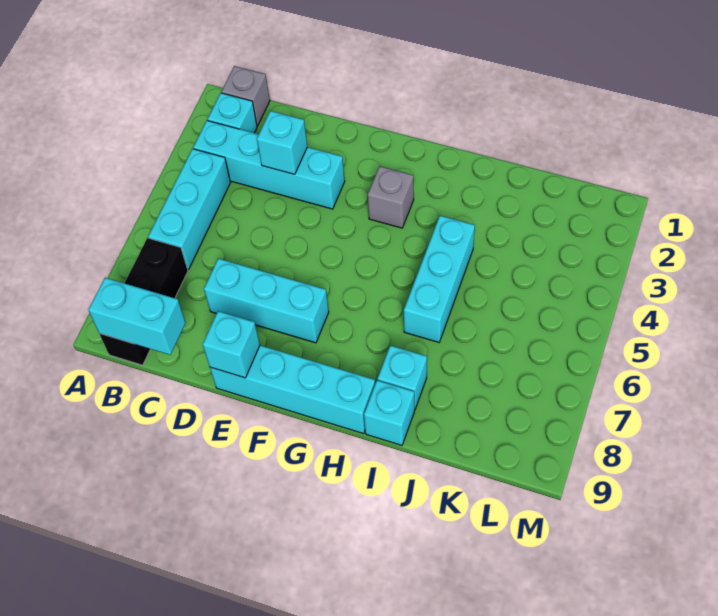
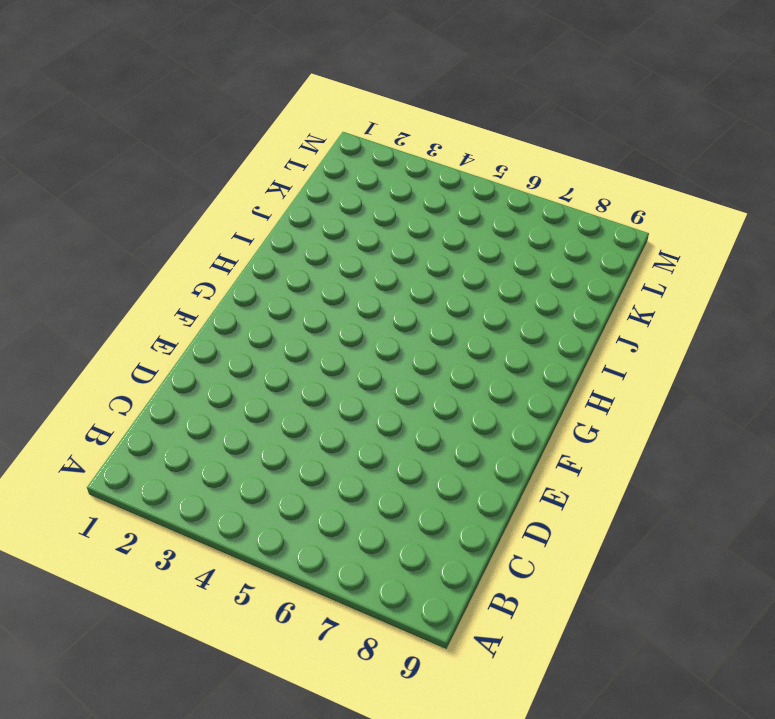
none -> grey brick B1 level 1
none -> cyan brick B2 level 1
none -> cyan brick B3:E3 level 1

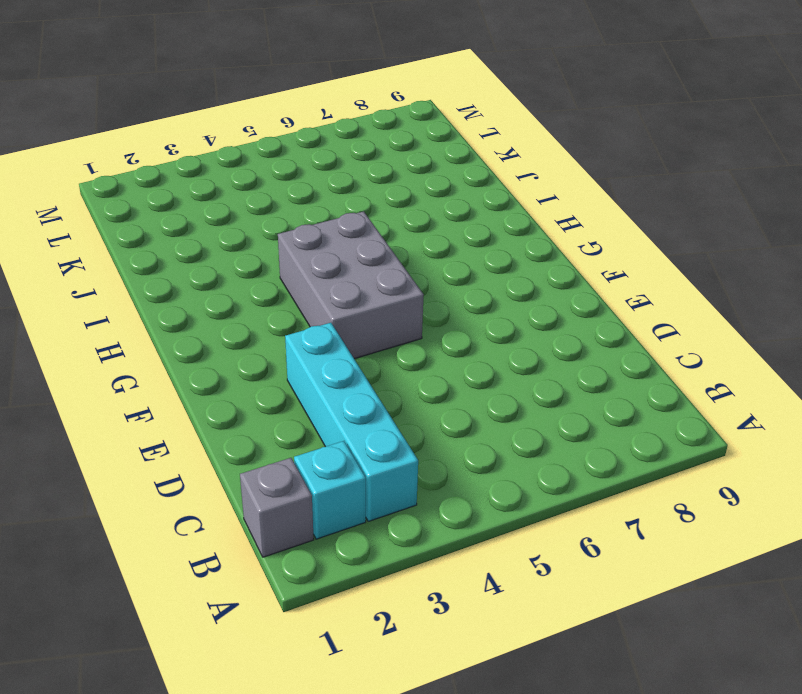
grey brick F4:H5 level 1 -> none
none -> cyan brick B4:B6 level 1
none -> black brick B7:B9 level 1
none -> cyan brick D7:F7 level 1

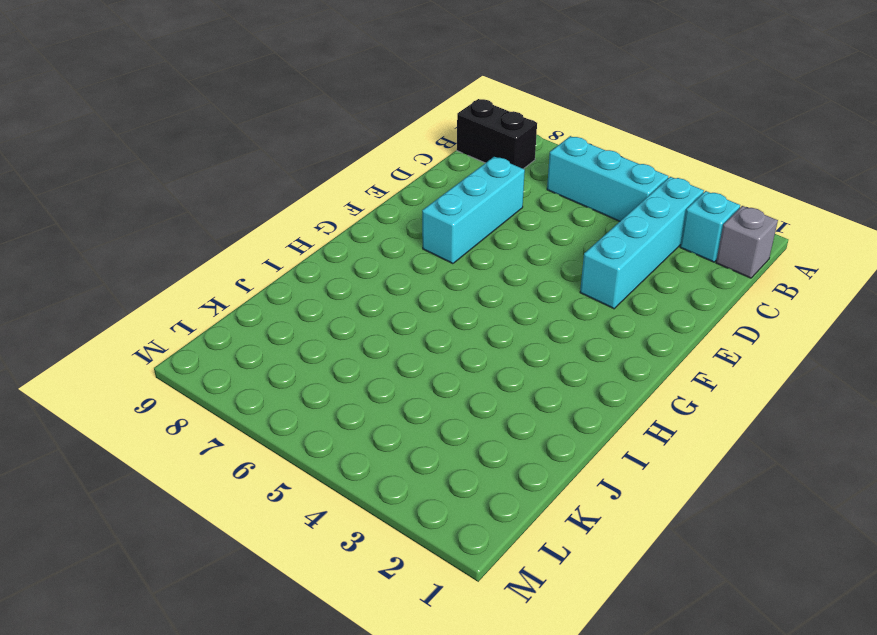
black brick B8:B9 level 1 -> black brick B7:B9 level 1
none -> cyan brick E9:H9 level 1
none -> grey brick G3 level 1
none -> cyan brick I4:I6 level 1

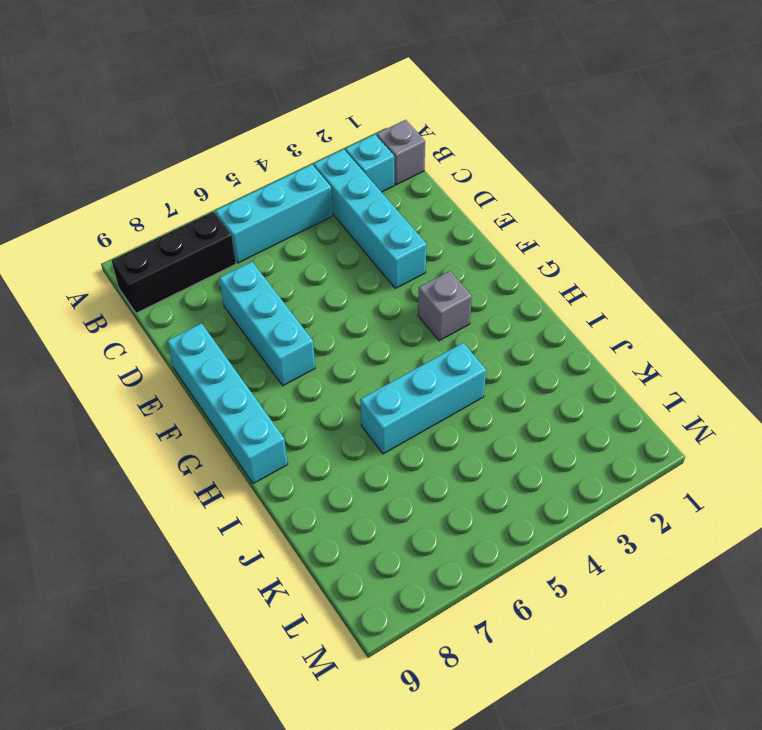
none -> cyan brick I8 level 1
none -> cyan brick I9 level 1
none -> cyan brick B9:C9 level 2

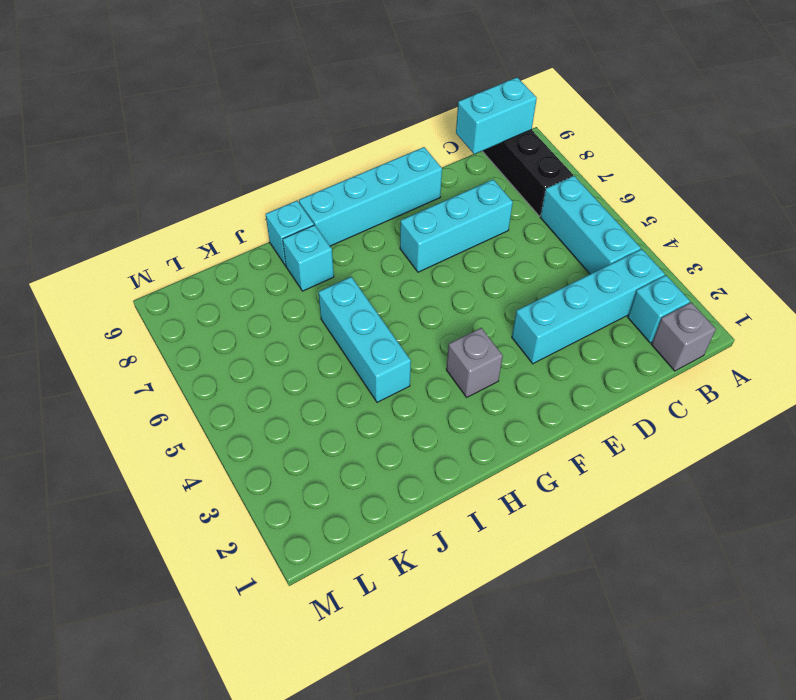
none -> cyan brick D3 level 2
none -> cyan brick E9 level 2

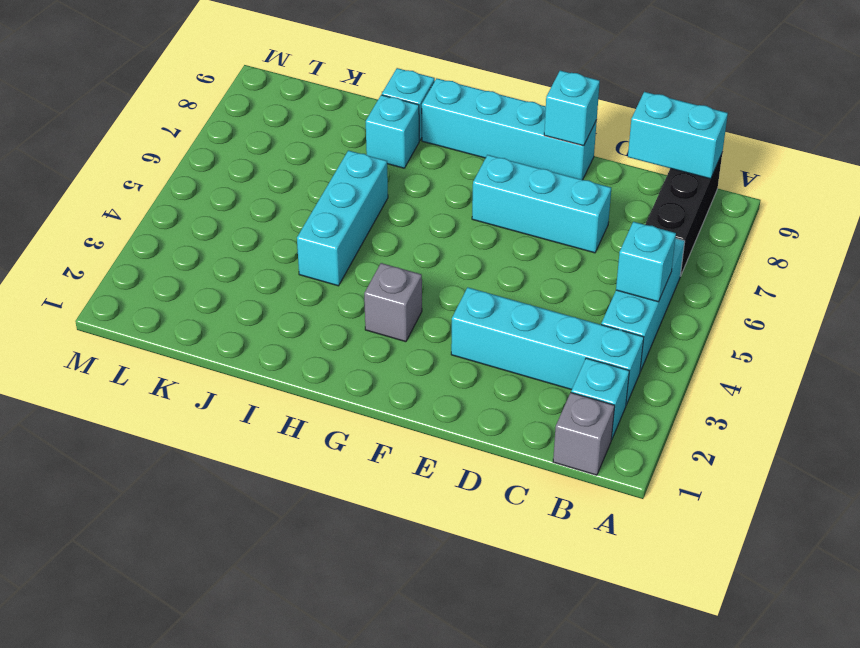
cyan brick B5 level 2 -> cyan brick D3 level 2

